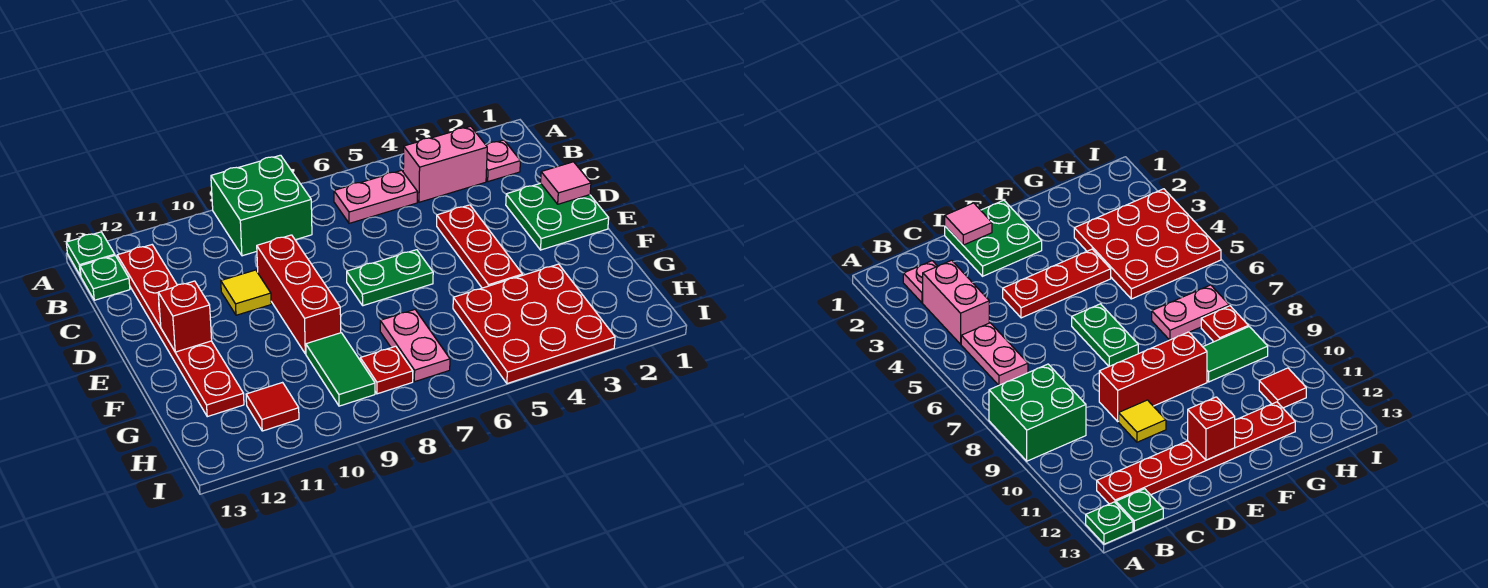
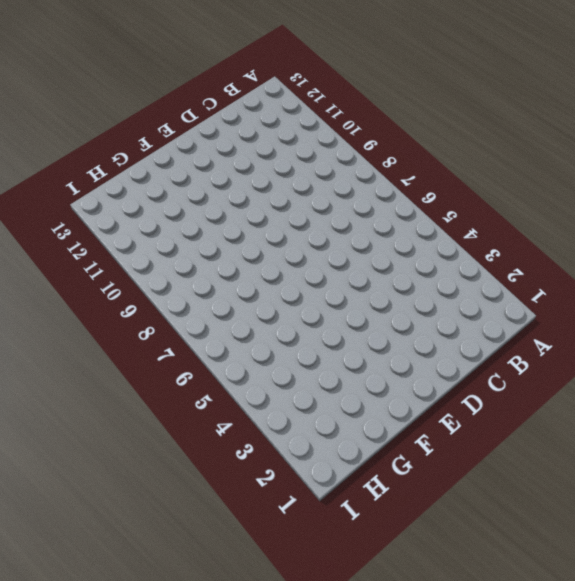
none -> green brick A8:B9 level 1
none -> green plate A13 level 1
none -> pink plate B2 level 1

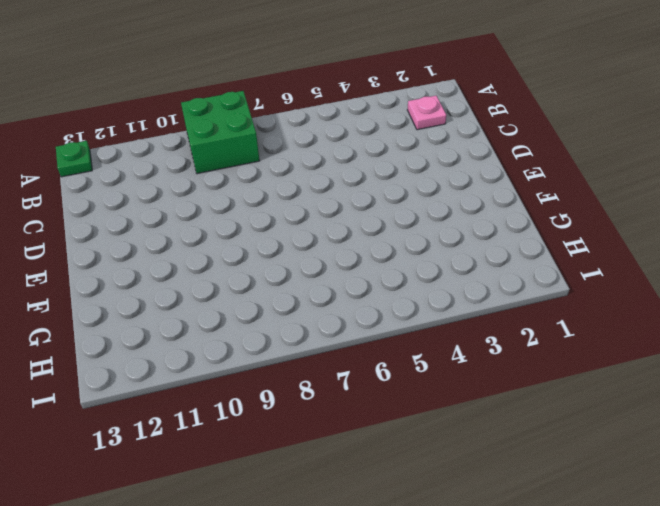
none -> pink brick B3:B4 level 1
none -> pink plate B5:B6 level 1
none -> red plate B12:G12 level 1

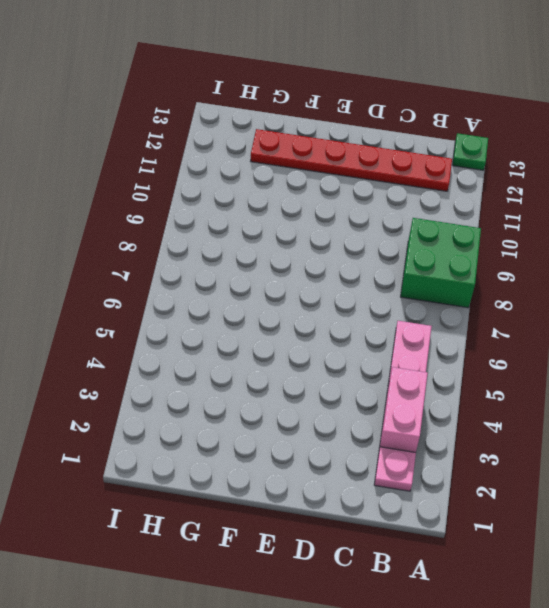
none -> green plate B13 level 1
none -> green plate D1:E2 level 1
none -> red plate D4:F4 level 1

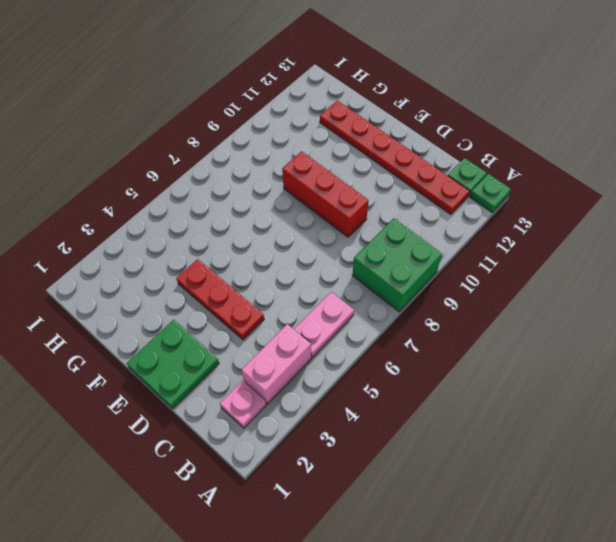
none -> yellow tile D10 level 1
none -> green plate E6:E7 level 1
none -> red plate G3:I5 level 1

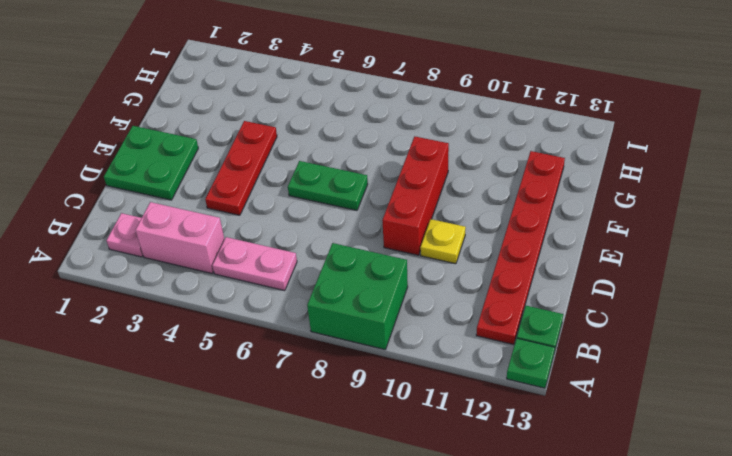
yellow plate D10 level 1 -> yellow tile D10 level 1
none -> red plate G3:I5 level 1
none -> pink plate G7:H7 level 1
none -> green tile G9:H9 level 1

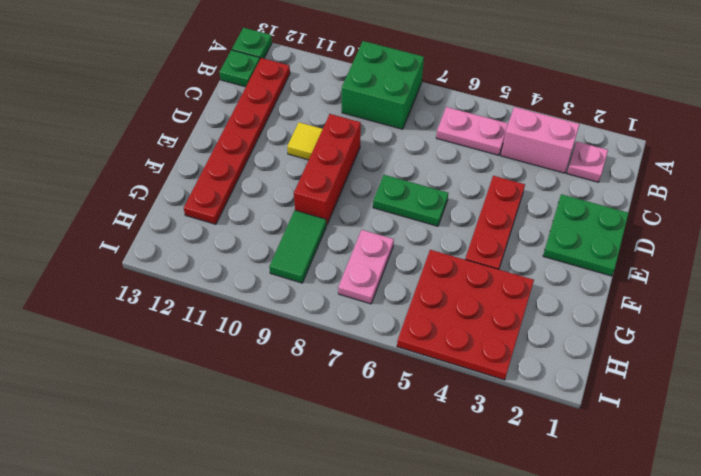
none -> red plate H8 level 1
none -> red tile H11 level 1
none -> pink tile D1 level 2

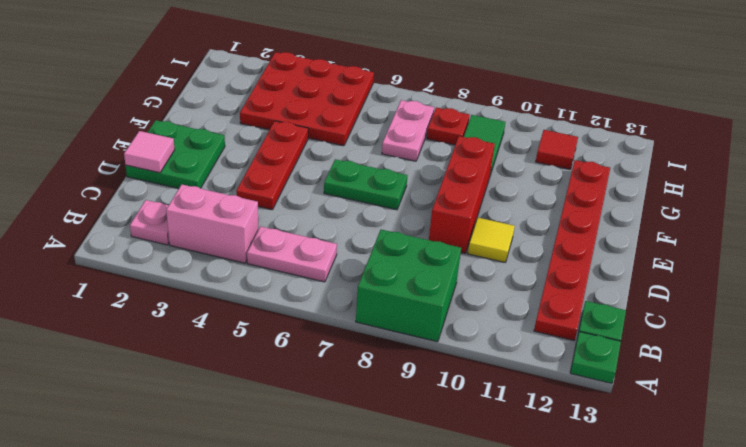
none -> red brick E12 level 2

